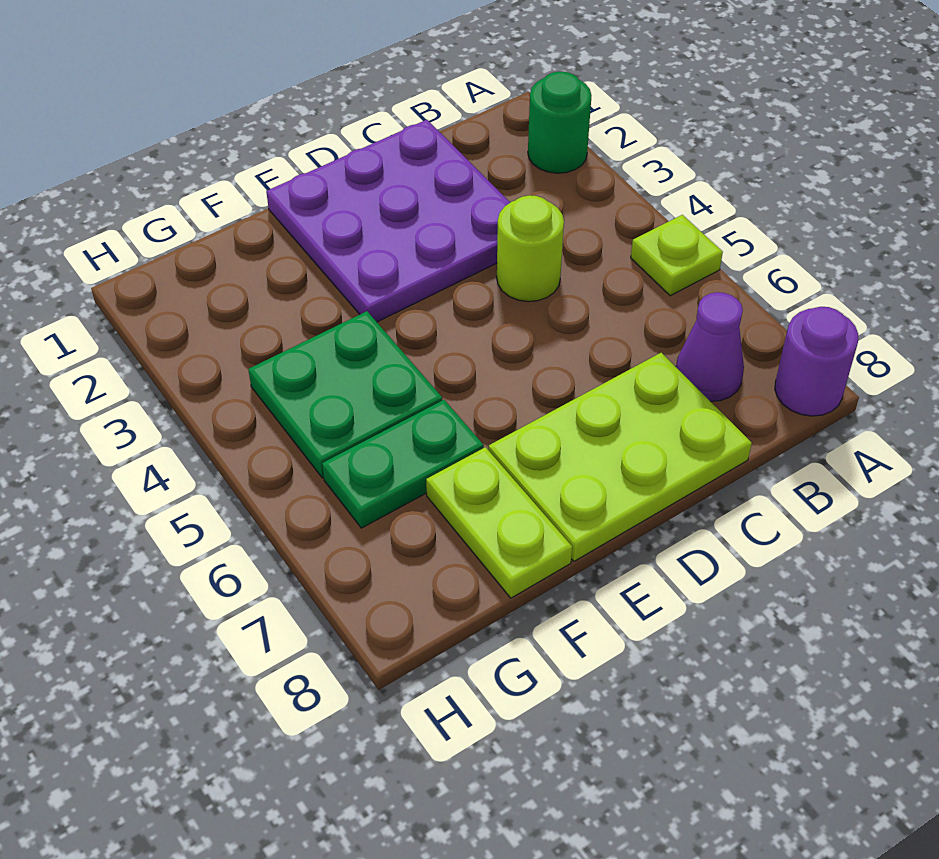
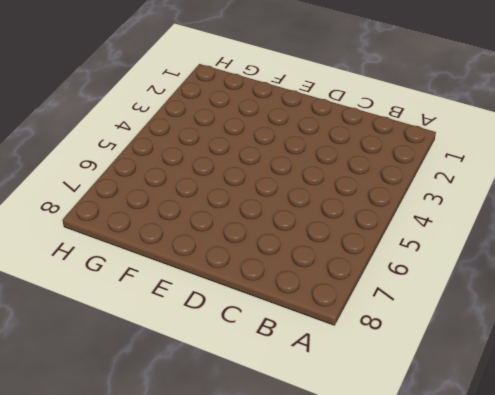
none -> green round brick A2 level 1
none -> lime plate A5 level 1

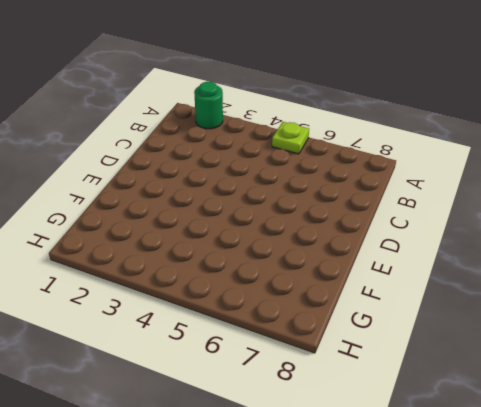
none -> purple round brick A8 level 1
none -> purple cone B7 level 1

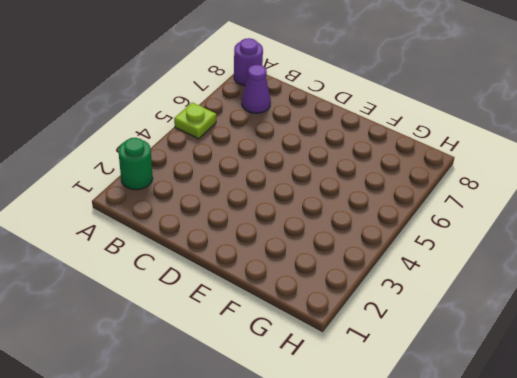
none -> purple plate C1:E3 level 1
none -> lime round brick C4 level 1

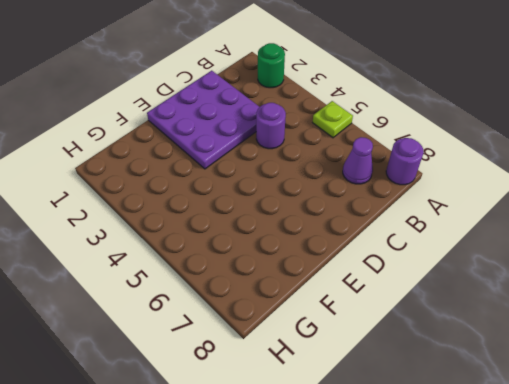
purple round brick C4 level 1 -> lime round brick C4 level 1
none -> lime plate C7:E8 level 1
none -> green plate F4:G5 level 1

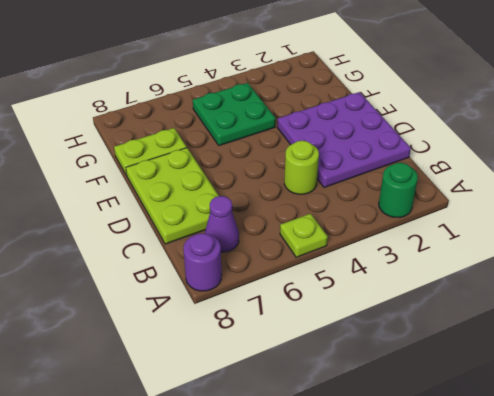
none -> green plate F6:G6 level 1

